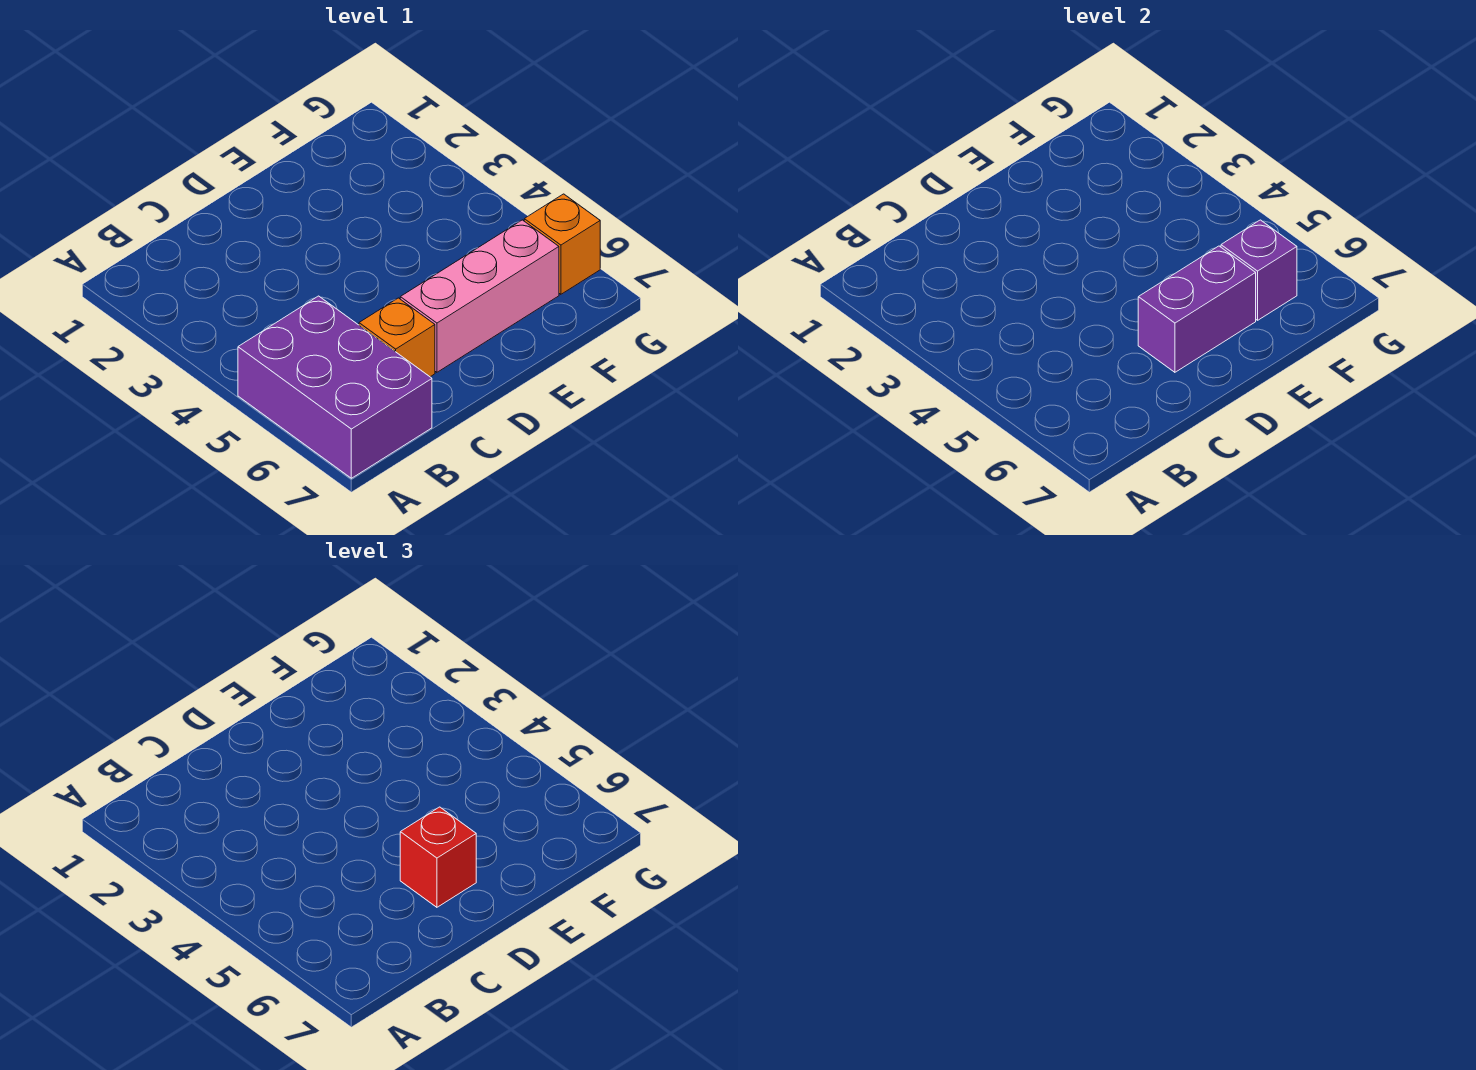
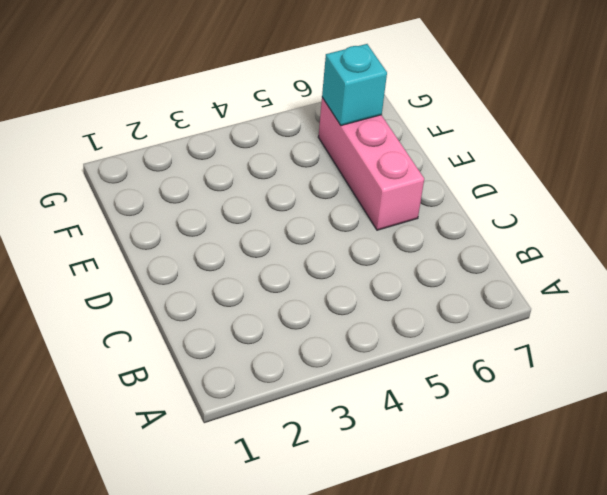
cyan brick F6 level 2 -> purple brick F6 level 2
none -> purple brick A5:B7 level 1
none -> orange brick C6 level 1

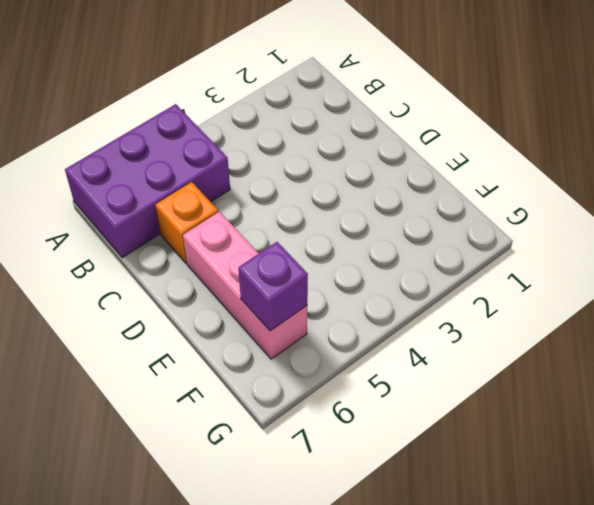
none -> orange brick G6 level 1
none -> purple brick D6:E6 level 2

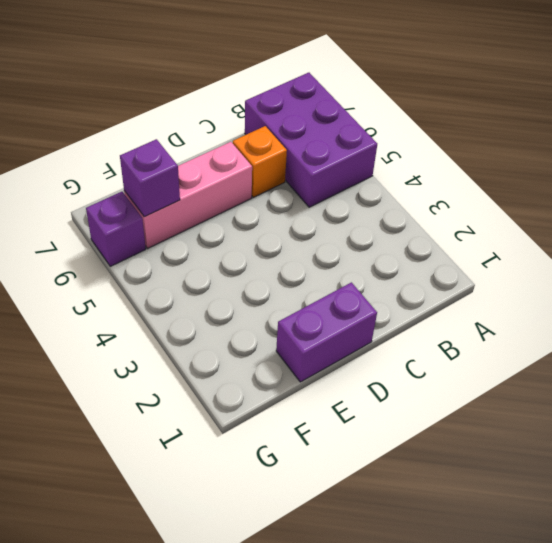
purple brick D1:E1 level 1 -> purple brick D6:E6 level 2
purple brick G6 level 1 -> orange brick G6 level 1
none -> red brick D6 level 3

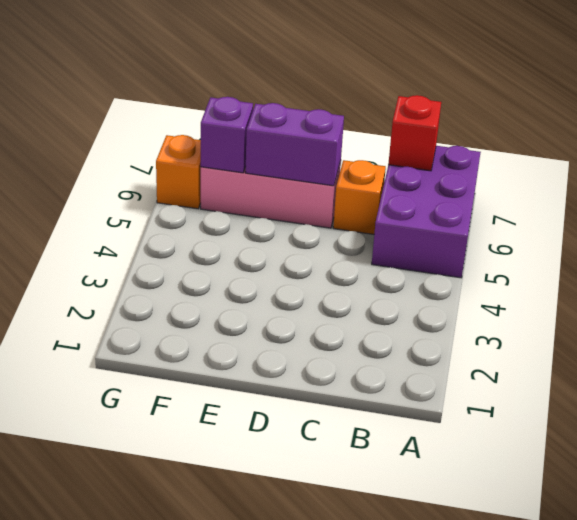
red brick B7 level 2 -> red brick D6 level 3

